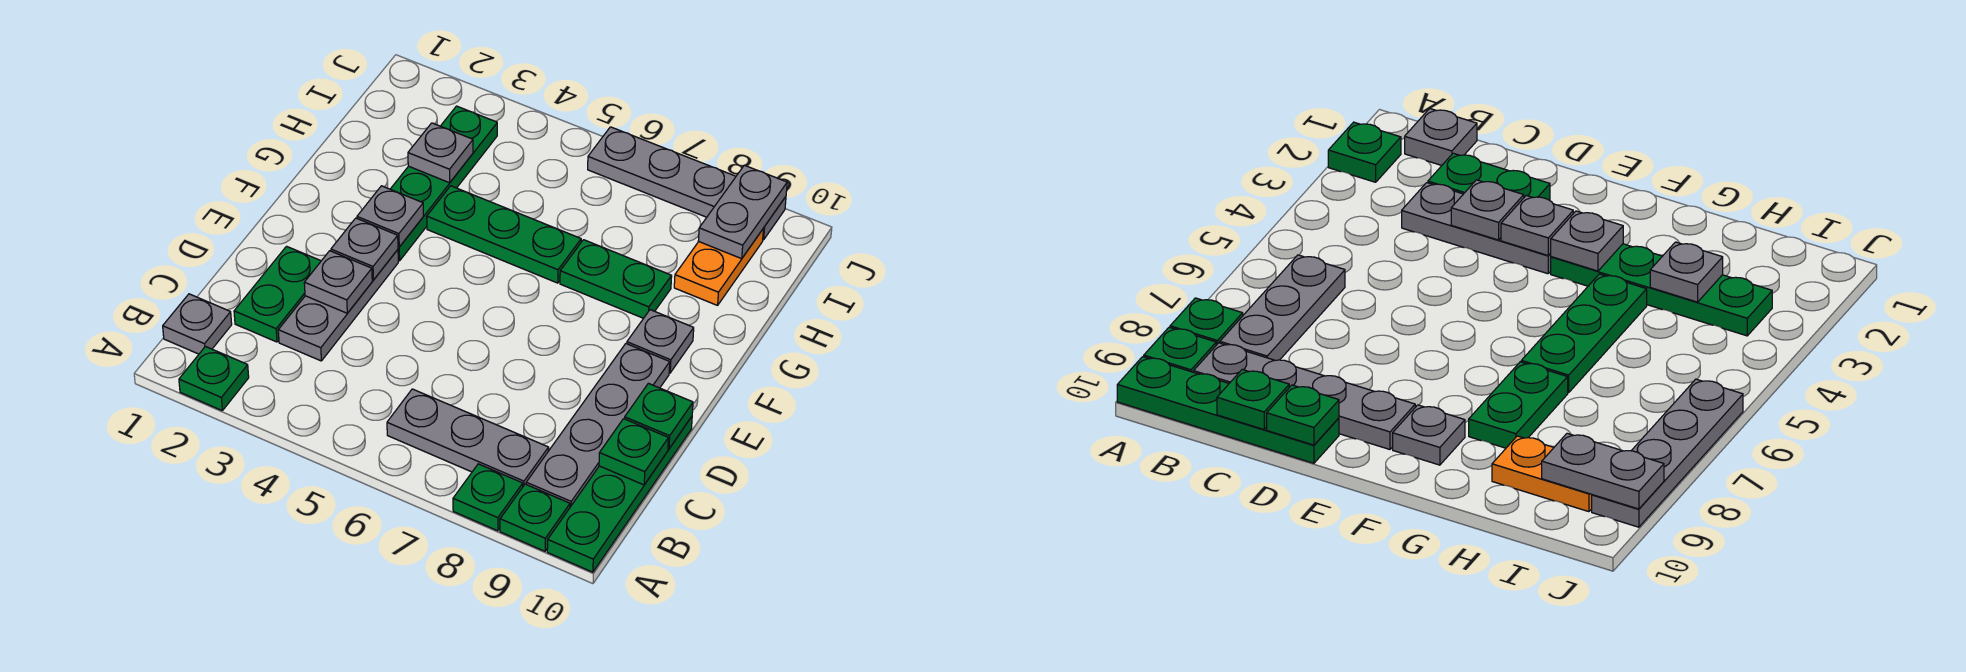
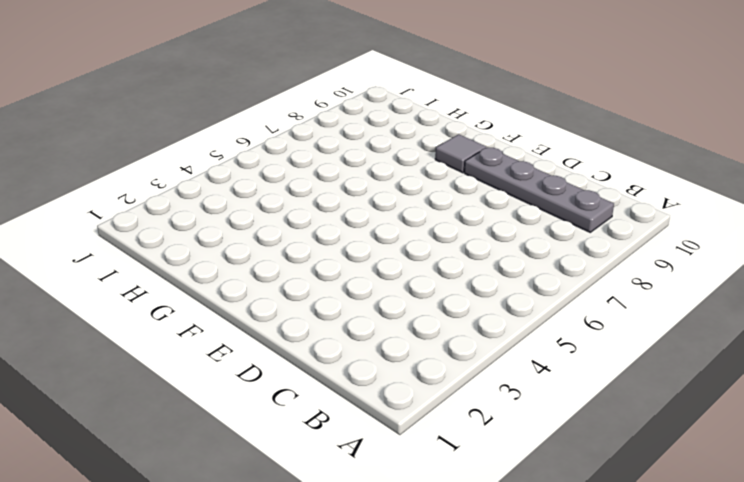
grey tile F9 level 1 -> grey plate F9 level 1
none -> green plate A2 level 1
none -> green plate A8 level 1
none -> green plate A9 level 1

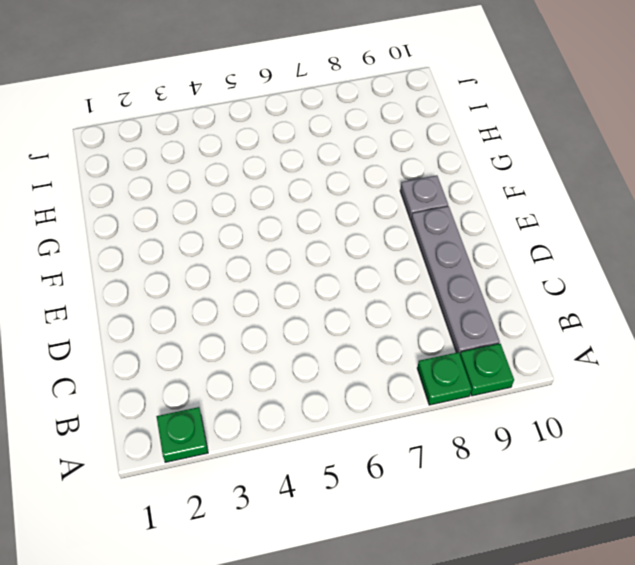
none -> green plate A10:D10 level 1
none -> grey plate B1 level 1
none -> grey plate B6:B8 level 1

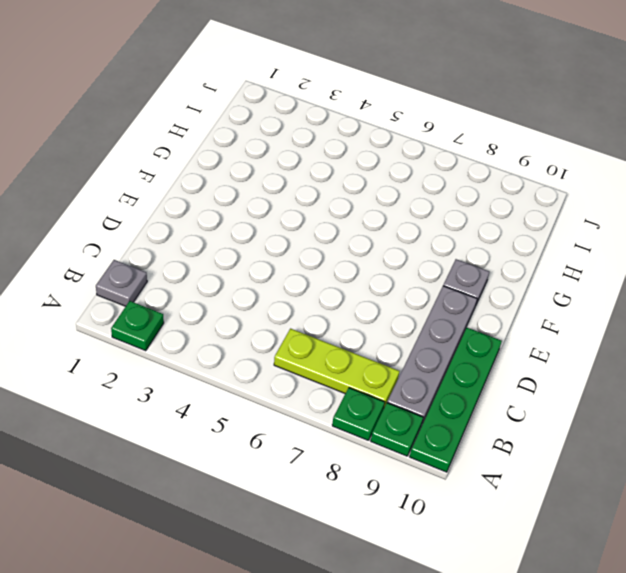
lime plate B6:B8 level 1 -> grey plate B6:B8 level 1
none -> green plate C2:D2 level 1
none -> grey plate C3:E3 level 1
none -> green plate F3:I3 level 1

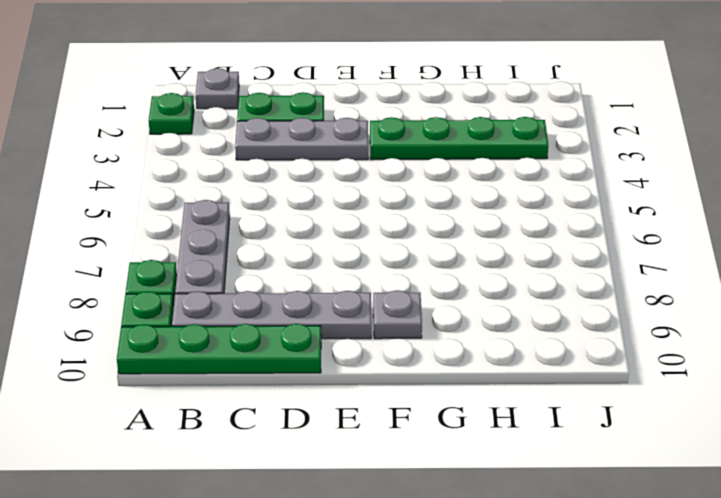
none -> green plate G4:G6 level 1
none -> green plate G7:G8 level 1
none -> orange plate H9:I9 level 1

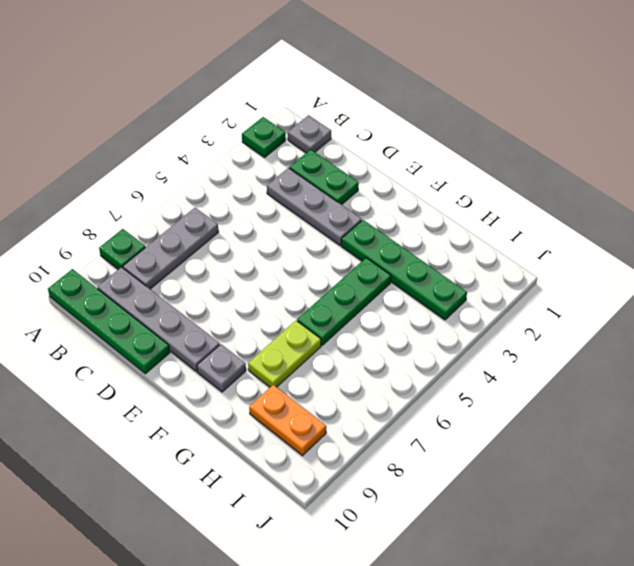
lime plate G7:G8 level 1 -> green plate G7:G8 level 1
none -> green plate A9 level 1
none -> grey plate J6:J9 level 1
none -> green plate C10 level 2

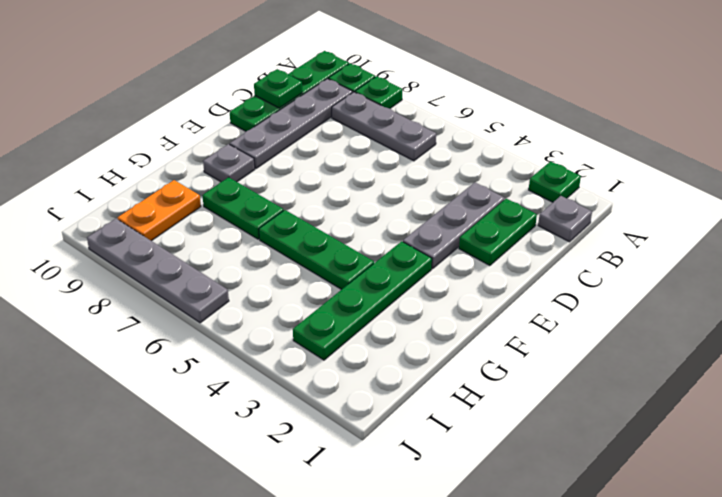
none -> grey plate D3 level 2
none -> green plate D10 level 2
none -> grey plate E3 level 2

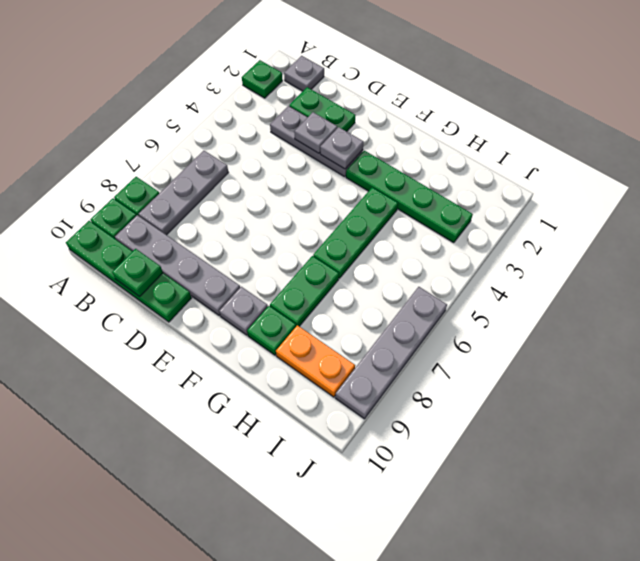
green plate G9 level 1 -> green plate D10 level 2
none -> grey plate F3 level 2
none -> grey plate H3 level 2
none -> grey plate I9:J9 level 2

